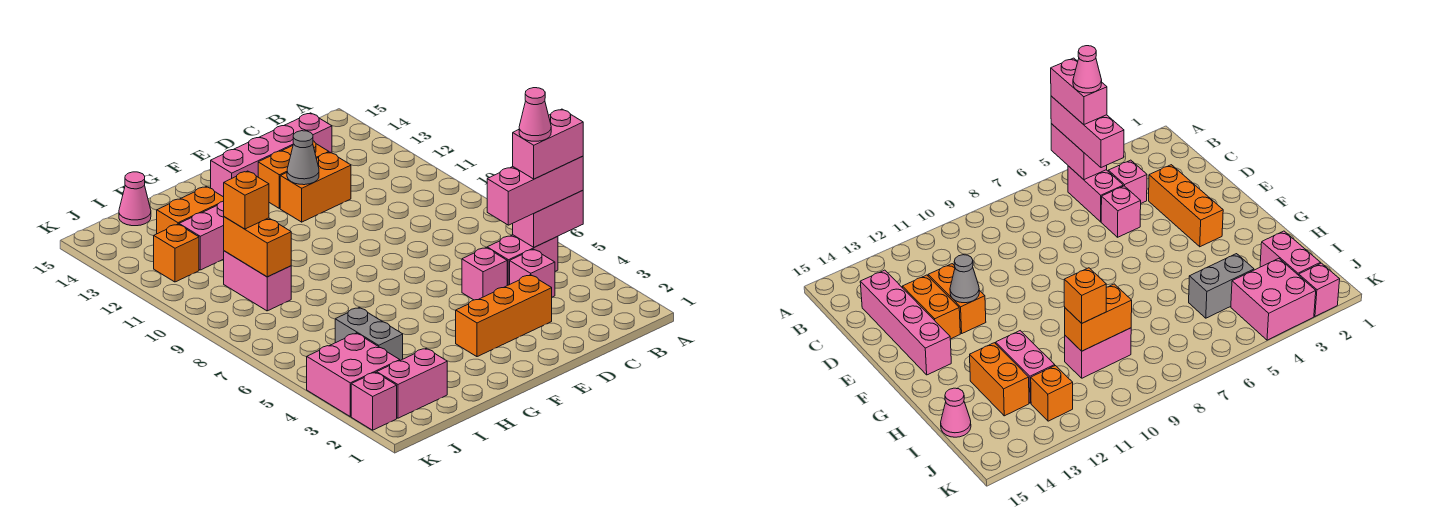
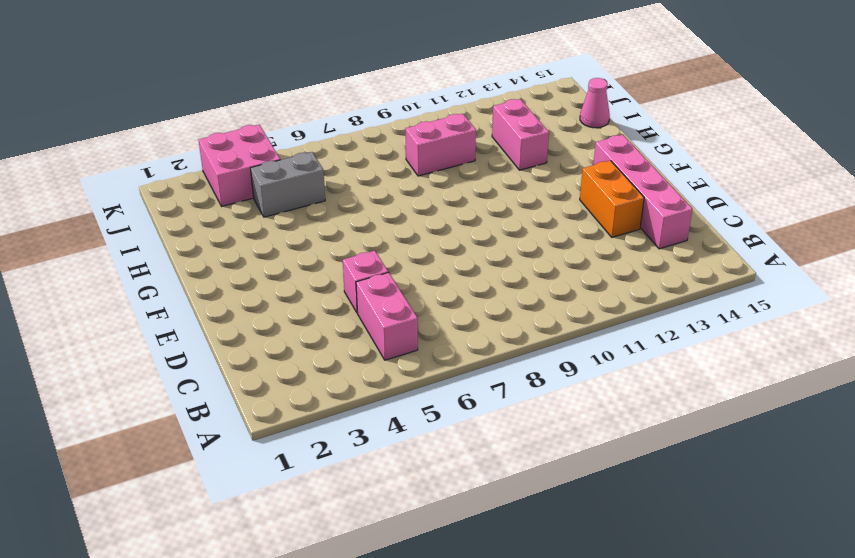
none -> pink brick C4 level 1
none -> orange brick D3:F3 level 1
none -> orange brick D12:E12 level 1

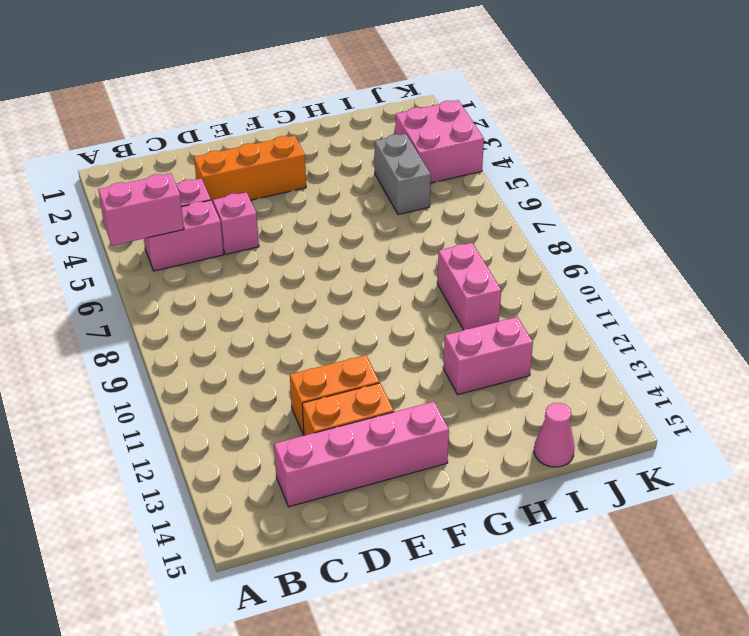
none -> orange brick H13:I13 level 1
none -> pink brick I2:J2 level 1
none -> orange brick J12 level 1

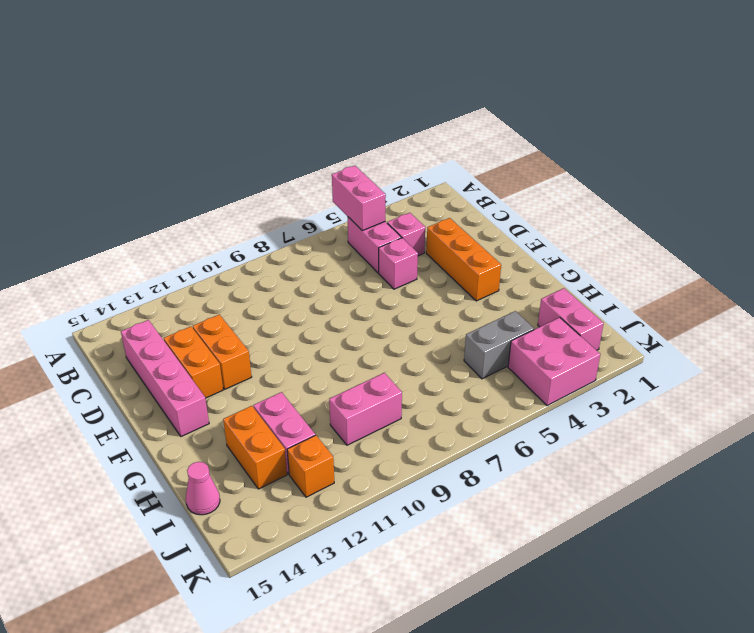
none -> pink brick K2 level 1
none -> grey cone E12 level 2
none -> orange brick I9:I10 level 2

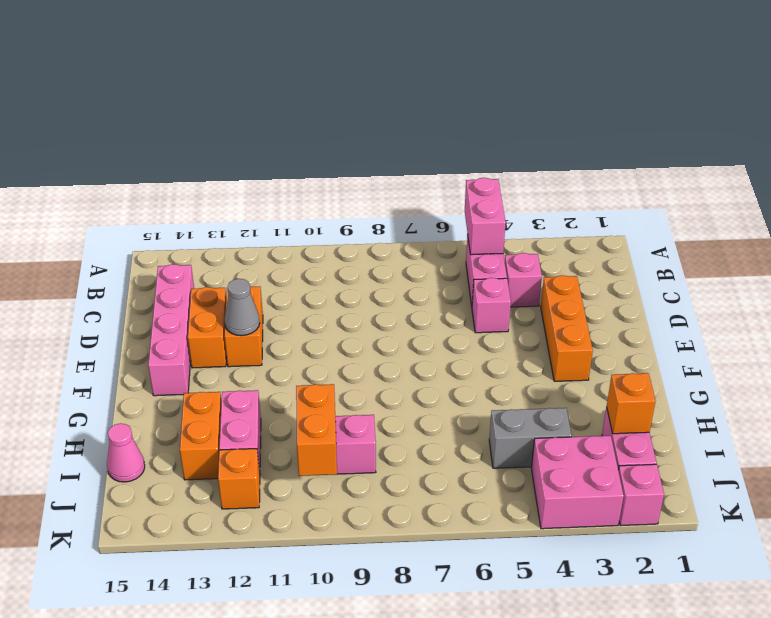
orange brick I2 level 2 -> orange brick I10 level 3
orange brick I10:J10 level 2 -> orange brick I9:I10 level 2
none -> pink brick A5:C5 level 3
none -> pink brick A5:B5 level 4
none -> pink cone B5 level 5

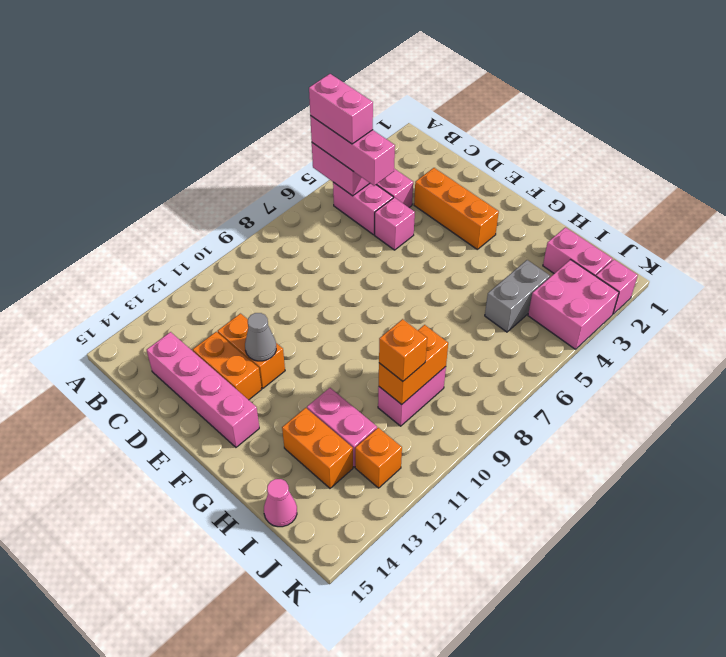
none -> pink cone B5 level 5

